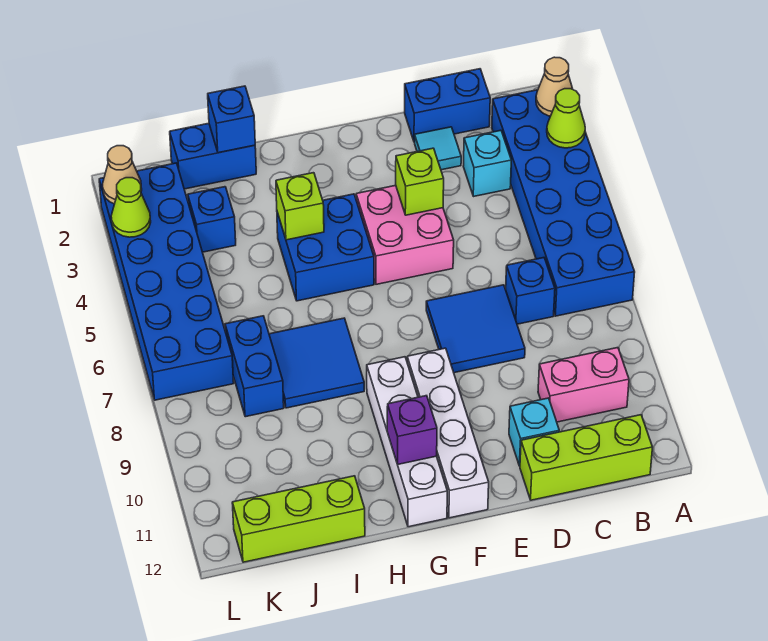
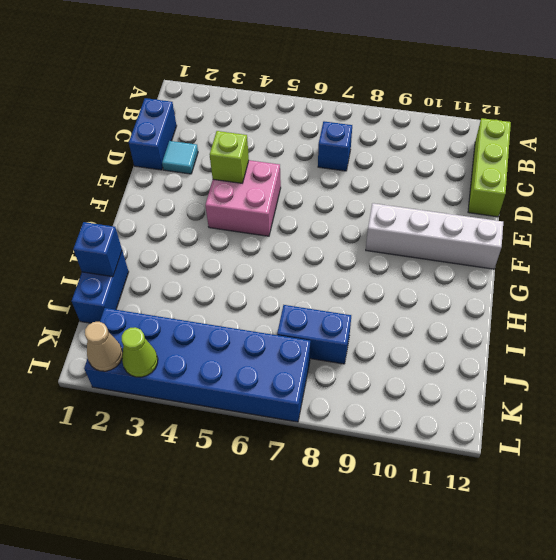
none -> blue brick A2:B7 level 1
none -> pink brick B10:C10 level 1
none -> cyan brick C3 level 1

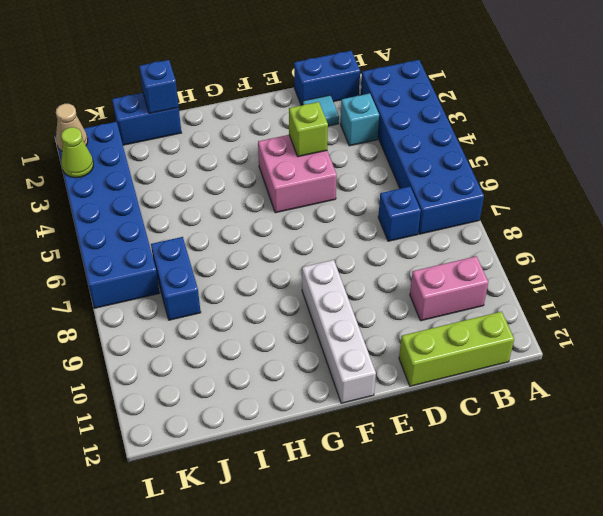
none -> blue tile D7:E8 level 1
none -> cyan brick D11 level 1
none -> blue brick G4:H5 level 1

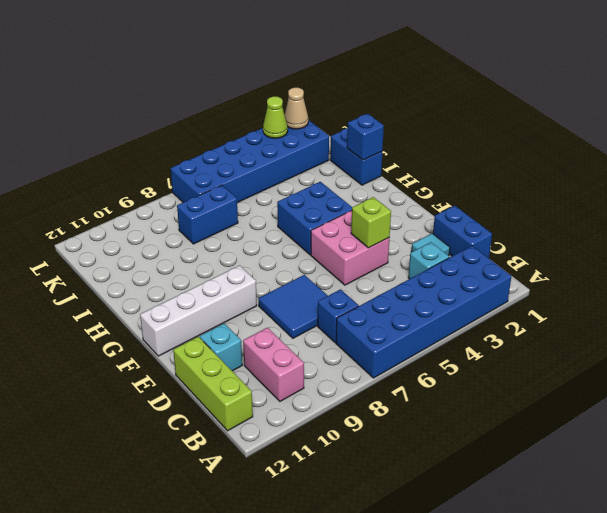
none -> white brick G9:G12 level 1
none -> blue tile H7:I8 level 1
none -> lime brick I12:K12 level 1

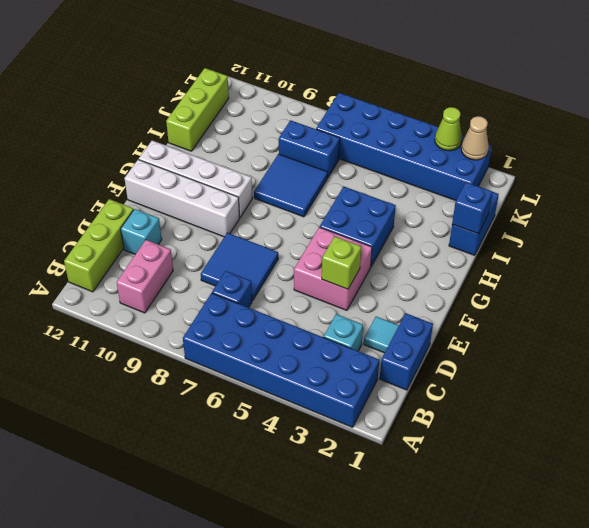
none -> blue brick J3 level 1
none -> tan cone A2 level 2
none -> lime cone A3 level 2

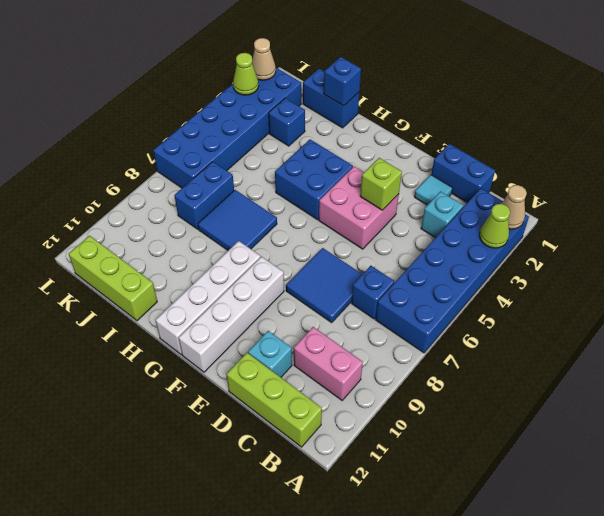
none -> purple brick G11 level 2
none -> lime brick H4 level 2

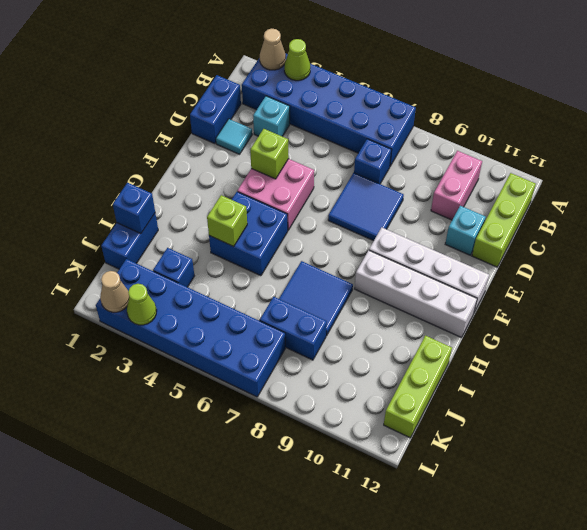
none -> purple brick G11 level 2

